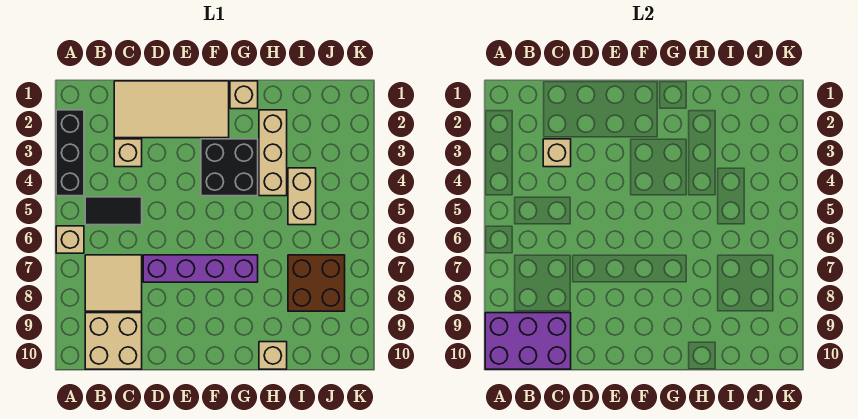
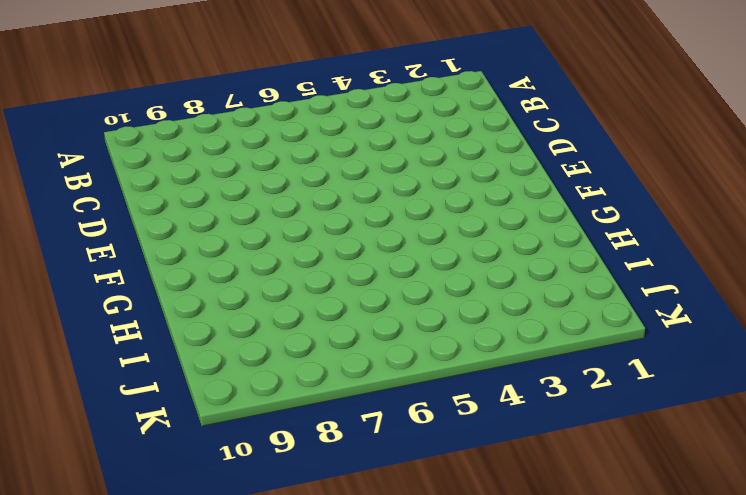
none -> black brick A2:A4 level 1
none -> tan brick A6 level 1
none -> black tile B5:C5 level 1

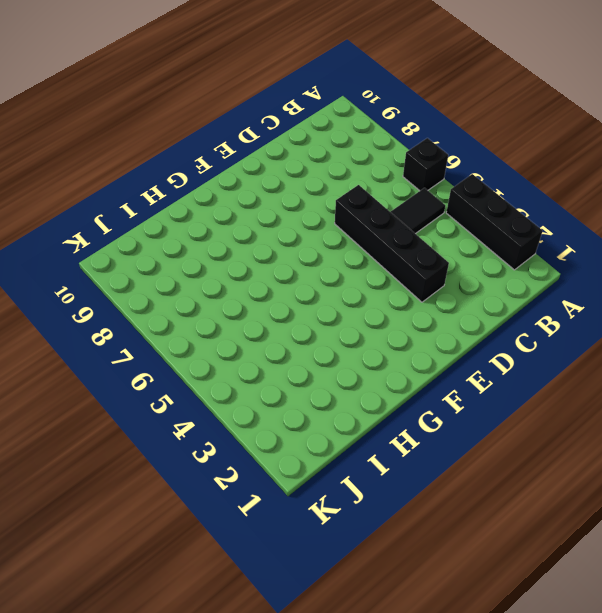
black brick A6 level 1 -> tan brick A6 level 1
black brick D3:D6 level 1 -> none
none -> tan tile B7:C8 level 1
none -> tan brick B9:C10 level 1
none -> tan tile C1:F2 level 1

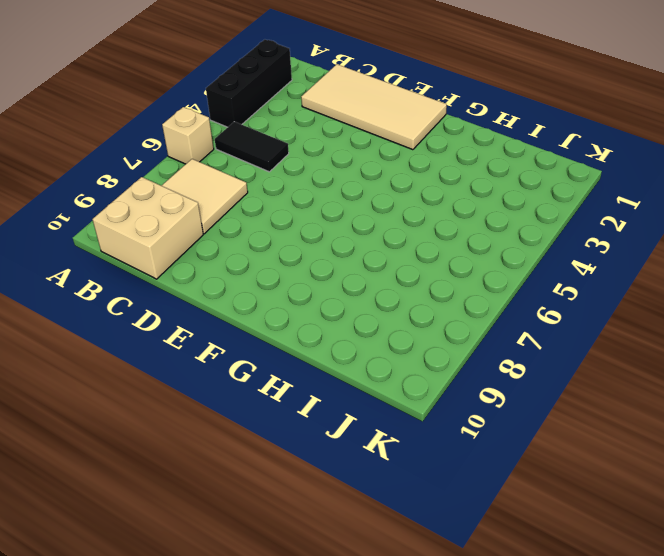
none -> tan brick C3 level 1
none -> purple brick D7:G7 level 1
none -> black brick F3:G4 level 1

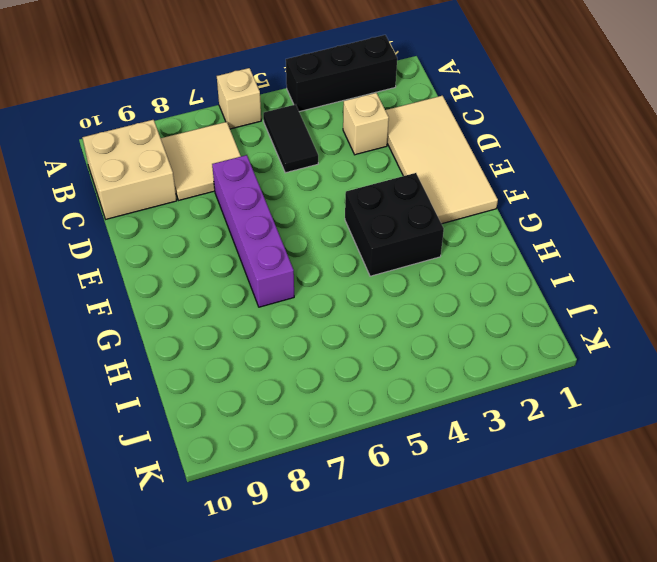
none -> tan brick G1 level 1
none -> tan brick H2:H4 level 1
none -> tan brick H10 level 1

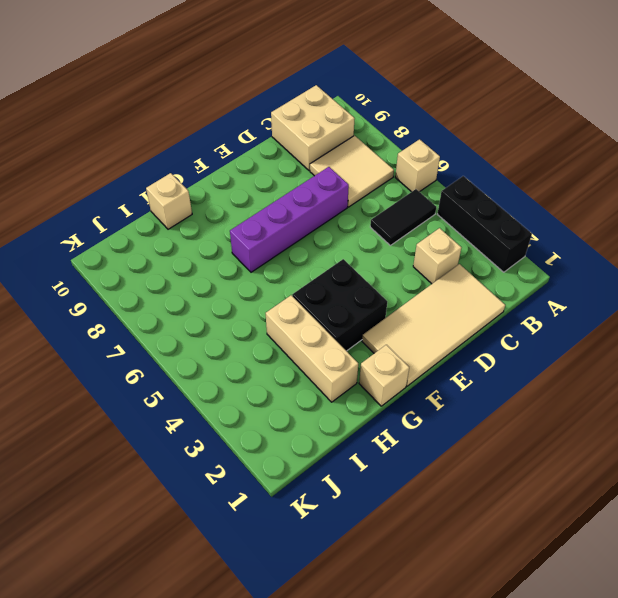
none -> tan brick I4:I5 level 1
none -> brown brick I7:J8 level 1
none -> purple brick A9:C10 level 2

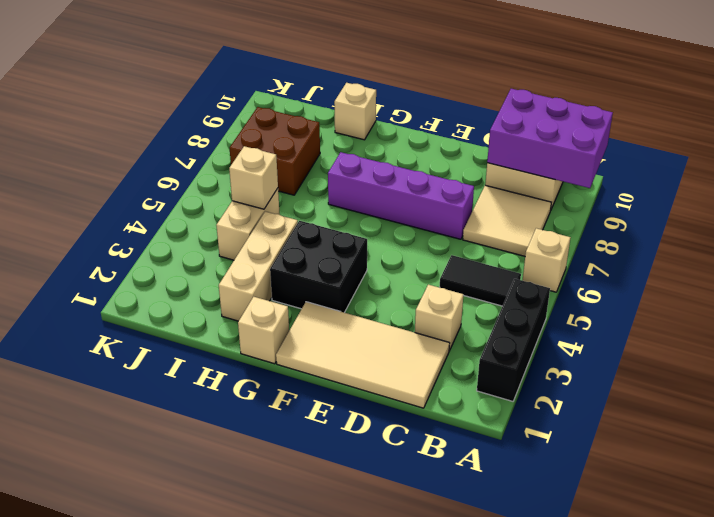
tan brick I5 level 2 -> tan brick C3 level 2

